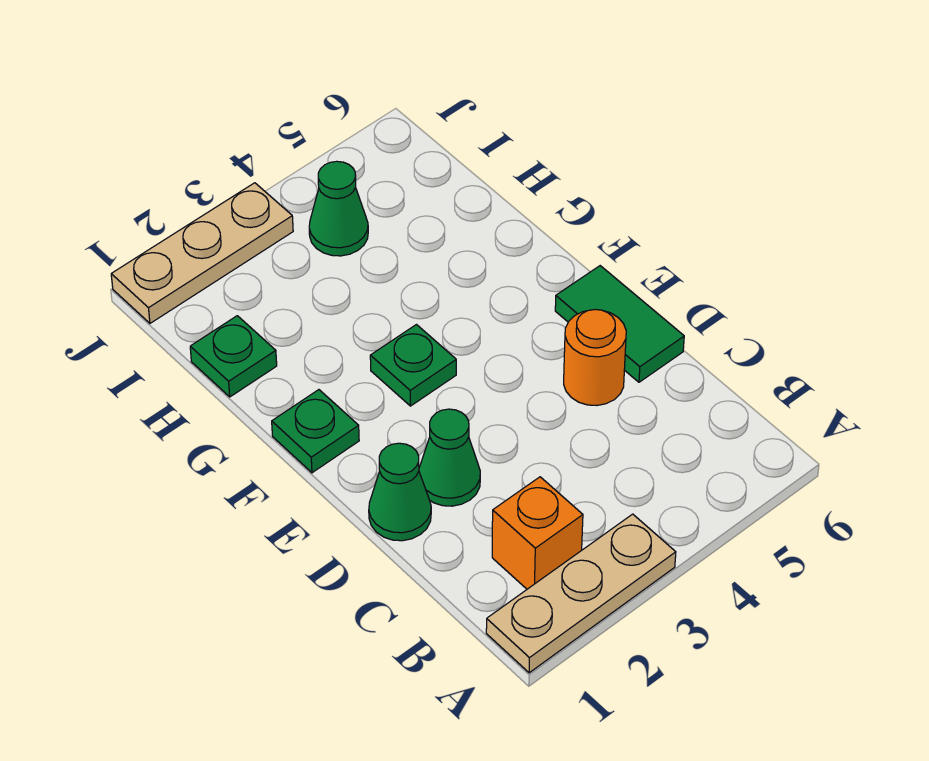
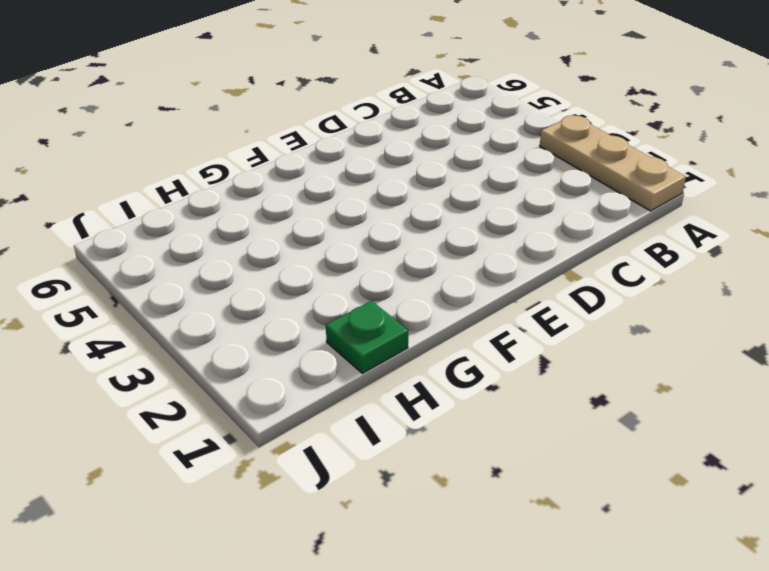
none -> orange brick B2 level 1
none -> green cone D1 level 1

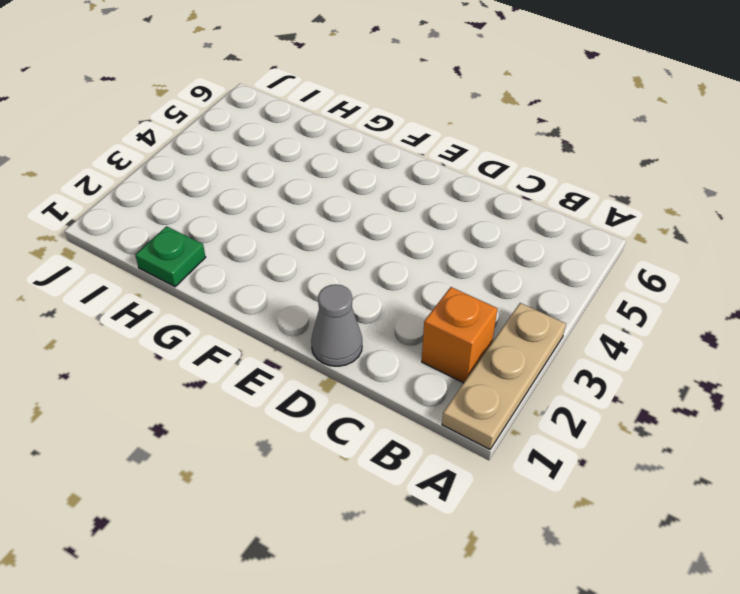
grey cone D1 level 1 -> green cone D1 level 1
none -> green cone D2 level 1
none -> orange round brick D5 level 1

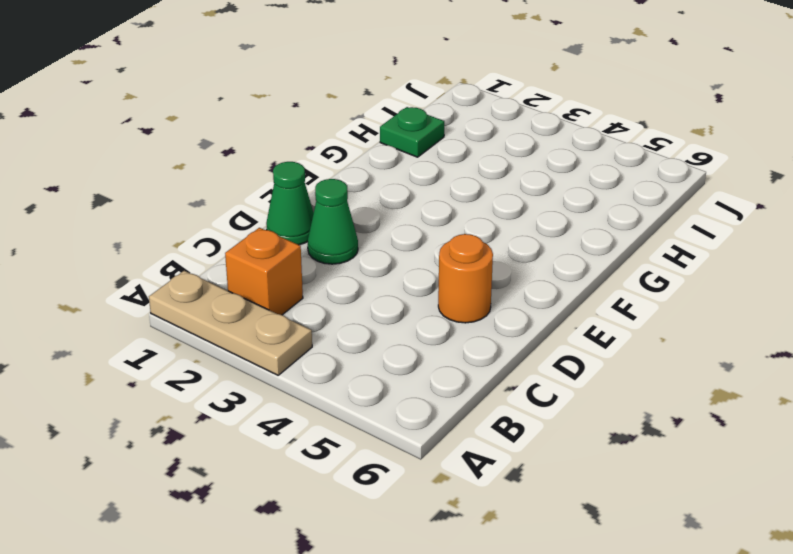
none -> green tile D6:E6 level 1
none -> green plate F1 level 1

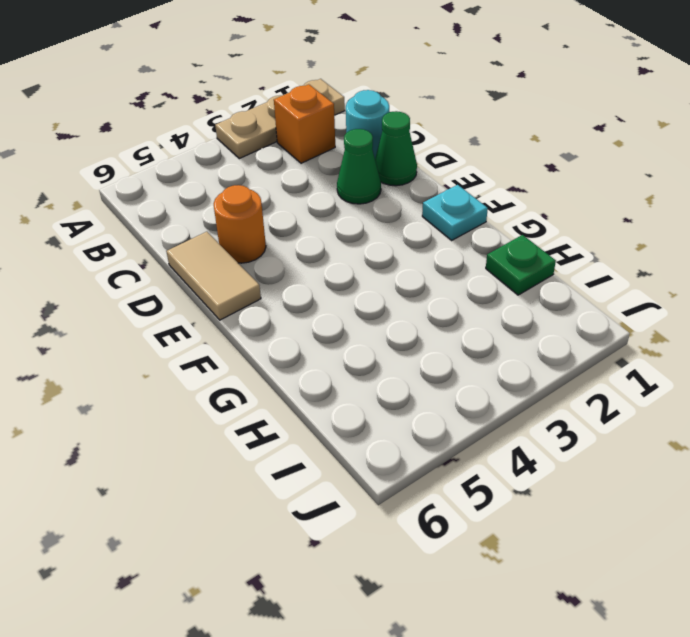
cyan round brick C1 level 1 -> none
tan tile D6:E6 level 1 -> green tile D6:E6 level 1
cyan plate F1 level 1 -> green plate F1 level 1
none -> green plate F3 level 1
none -> green cone I4 level 1

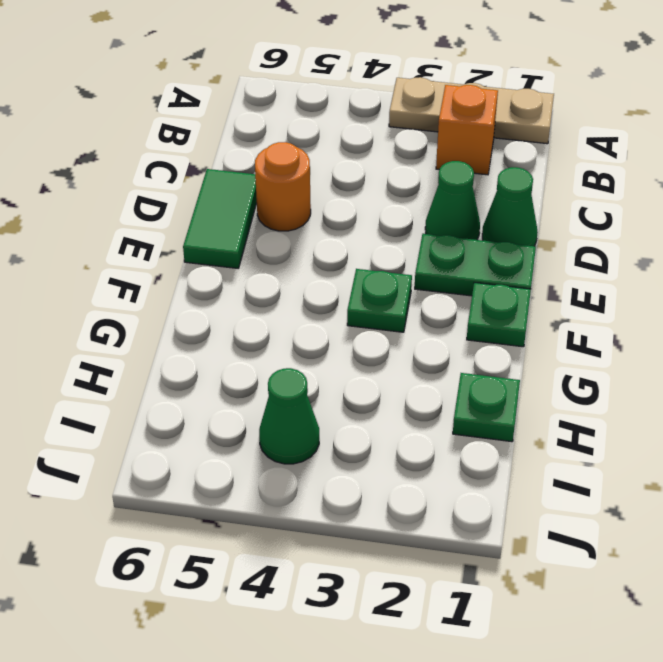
green plate E1:E2 level 1 -> none
none -> tan plate J1:J3 level 1

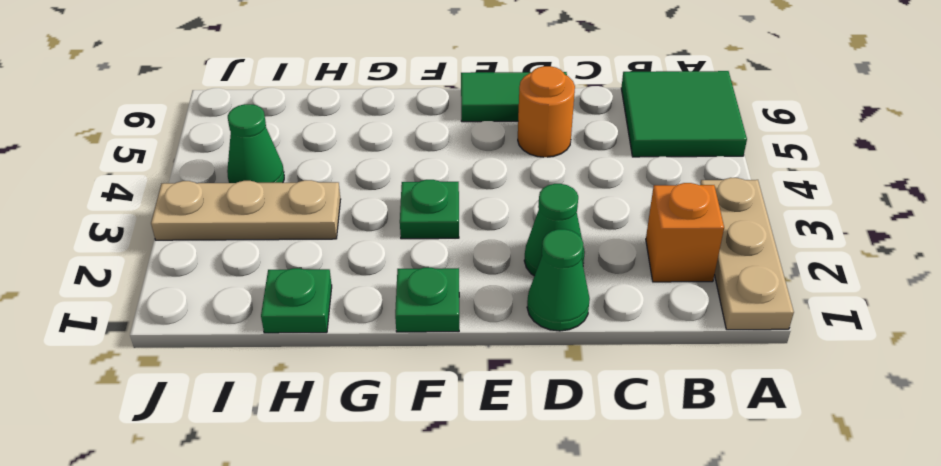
green tile A5:B6 level 1 -> none
tan plate H3:J3 level 1 -> tan plate J1:J3 level 1

